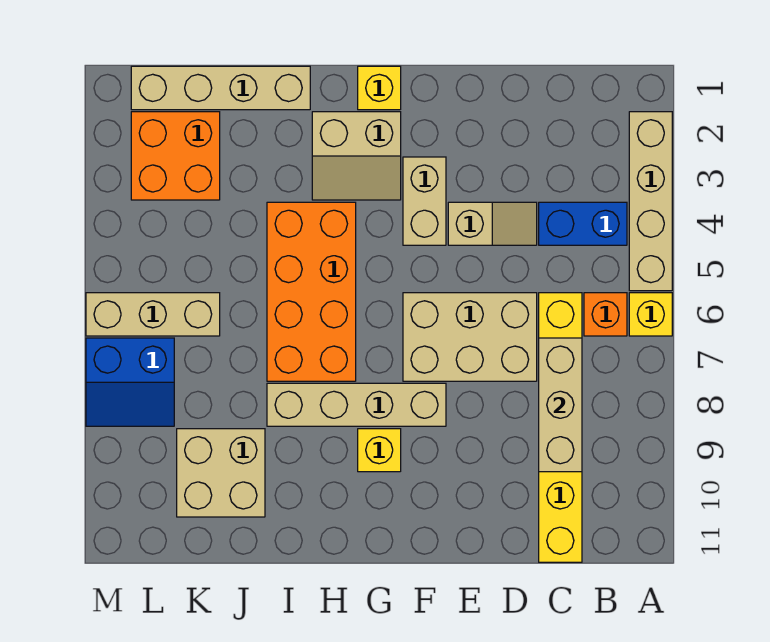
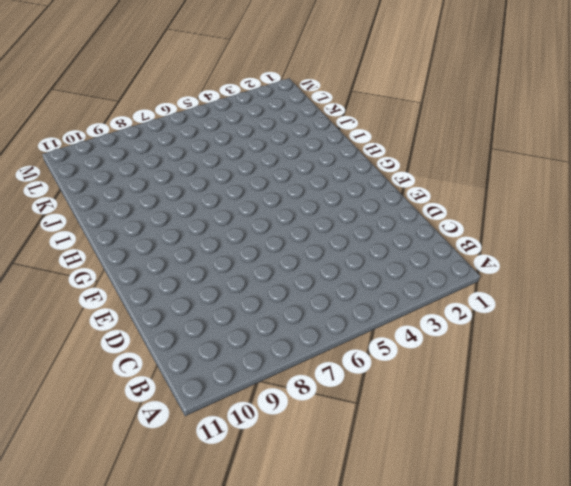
none -> tan brick A2:A5 level 1
none -> yellow brick A6 level 1
none -> blue brick B4:C4 level 1

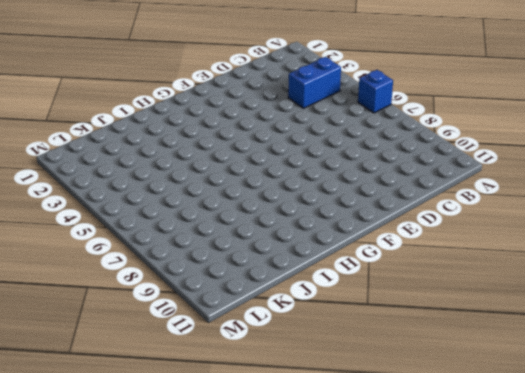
blue brick A6 level 1 -> yellow brick A6 level 1
none -> tan brick A2:A5 level 1
none -> orange brick B6 level 1
none -> yellow brick C6:C11 level 1

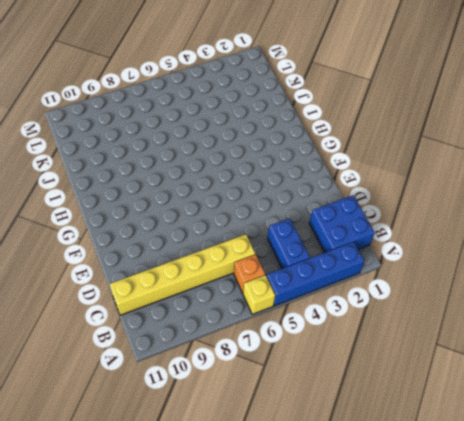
blue brick A2:A5 level 1 -> tan brick A2:A5 level 1
blue brick B1:C2 level 1 -> none
none -> tan slope D4:E4 level 1 top E
none -> tan brick D6:F7 level 1
none -> tan brick F3:F4 level 1

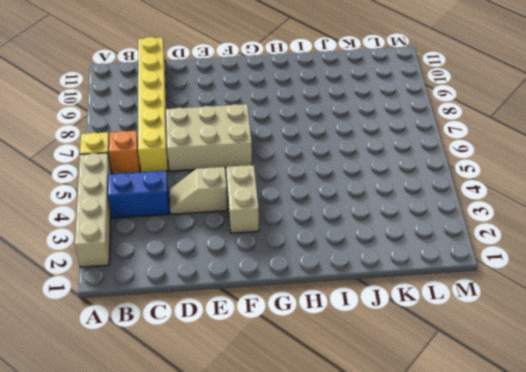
none -> tan brick F8:I8 level 1
none -> yellow brick G1 level 1
none -> tan slope G2:H3 level 1 top 2

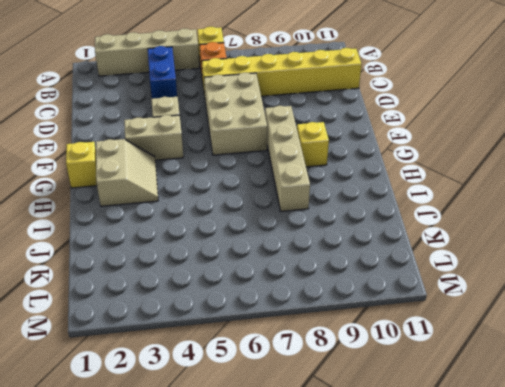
none -> orange brick H4:I7 level 1
none -> tan brick I1:L1 level 1
none -> tan brick J9:K10 level 1

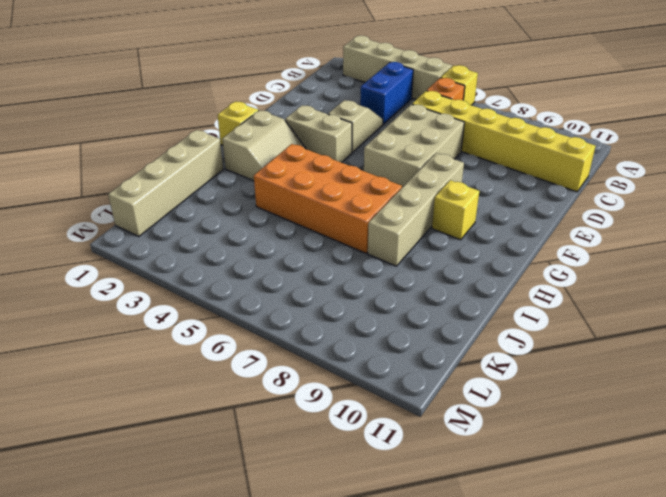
none -> tan brick J9:K10 level 1
none -> orange brick K2:L3 level 1
none -> tan brick K6:M6 level 1

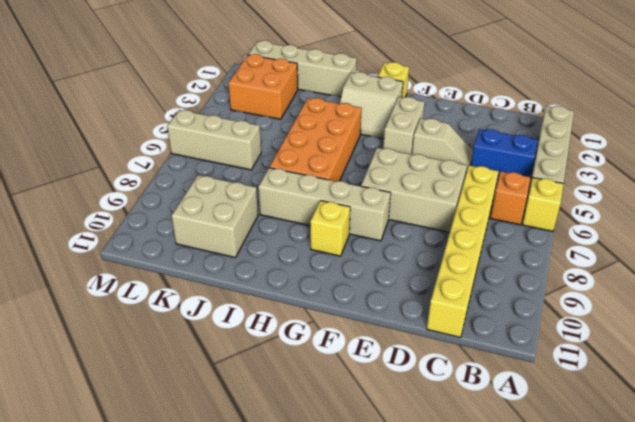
none -> blue slope L7:M8 level 1 top 7
none -> tan brick C7:C9 level 2

